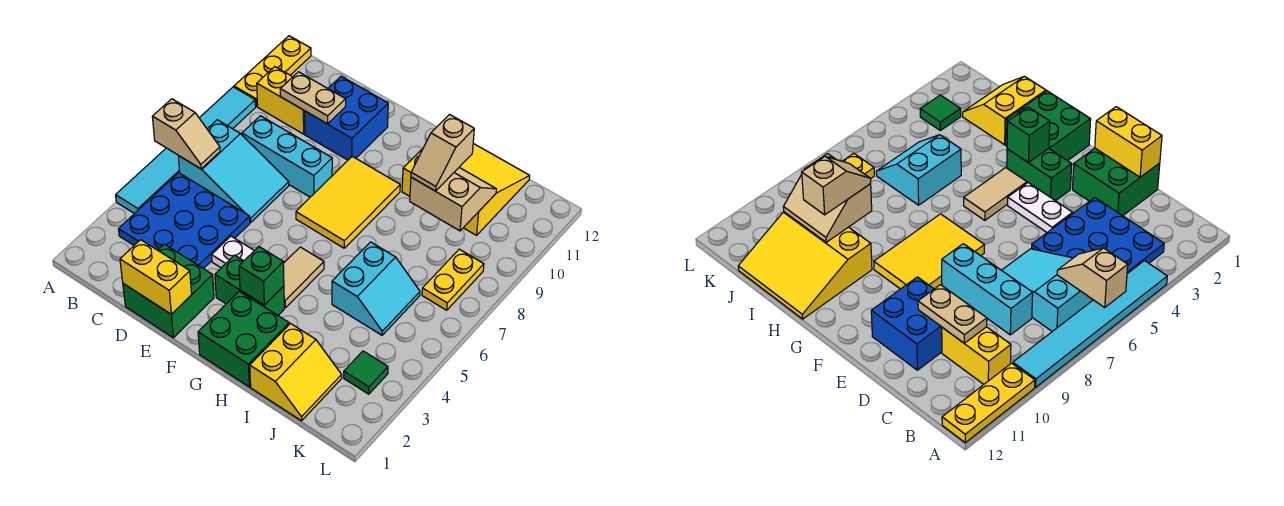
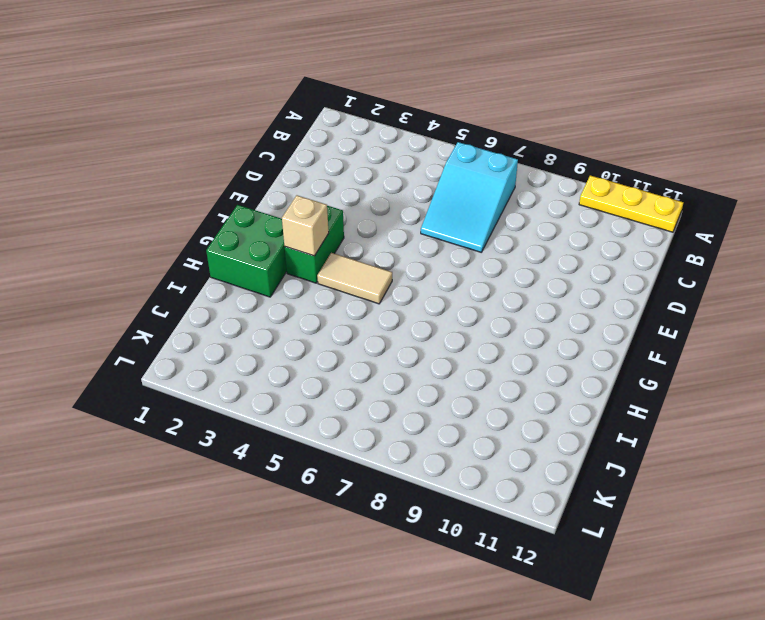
tan brick G3 level 2 -> green brick G3 level 2
none -> cyan tile A4:A9 level 1
none -> blue plate B3:D5 level 1
none -> yellow brick B10:C10 level 1

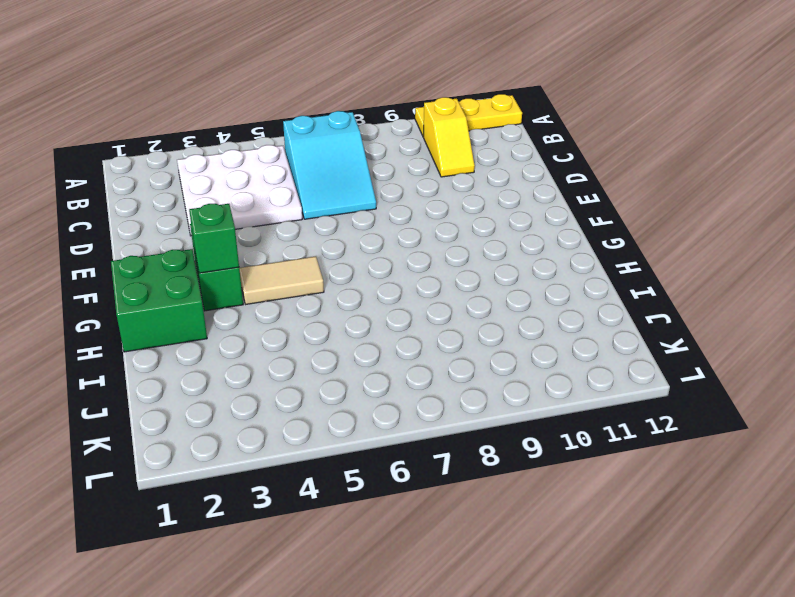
white plate B3:D5 level 1 -> blue plate B3:D5 level 1
yellow slope B10:C10 level 1 top B -> yellow brick B10:C10 level 1
none -> cyan tile A4:A9 level 1
none -> cyan brick C8:E8 level 1
none -> green brick D1:E2 level 1

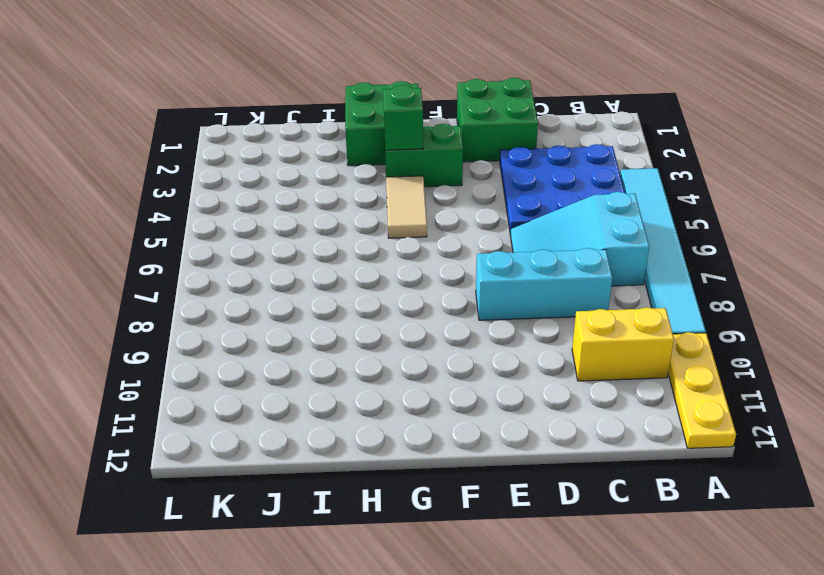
none -> blue brick D10:E11 level 1
none -> white plate E4:F4 level 1
none -> yellow tile F7:G9 level 1

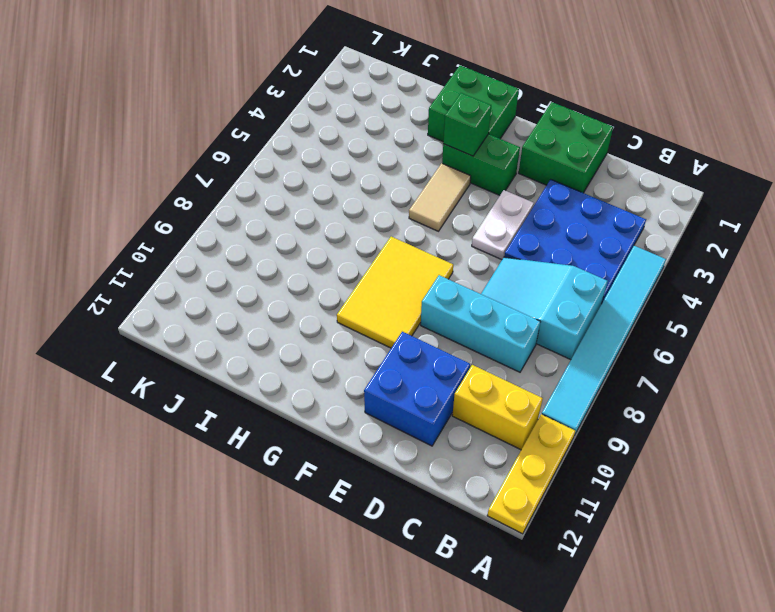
white plate E4:E5 level 1 -> white plate E4:F4 level 1
none -> yellow slope H10:J12 level 1 top 10
none -> yellow slope I1:J2 level 1 top I
none -> cyan slope I5:J6 level 1 top I

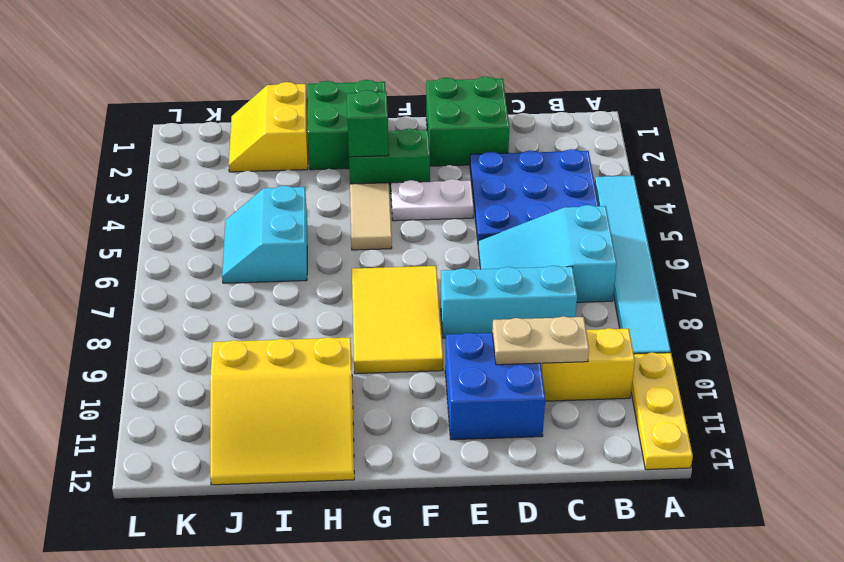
none -> green tile K3 level 1
none -> yellow plate K7:K8 level 1
none -> tan slope A6:B6 level 2 top A

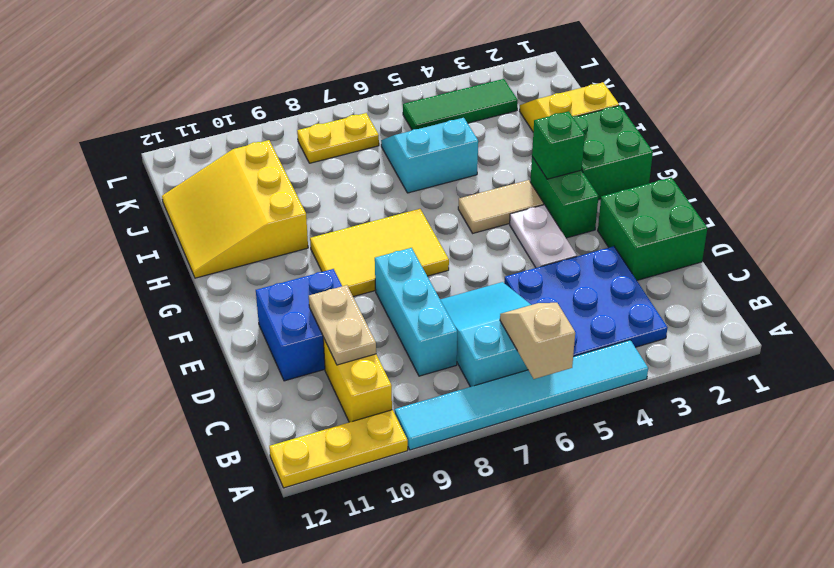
green tile K3:K5 level 1 -> green tile K3 level 1
none -> yellow brick D1:E1 level 2
none -> tan slope I9:J10 level 2 top 9
none -> tan slope I9:I10 level 3 top 10

